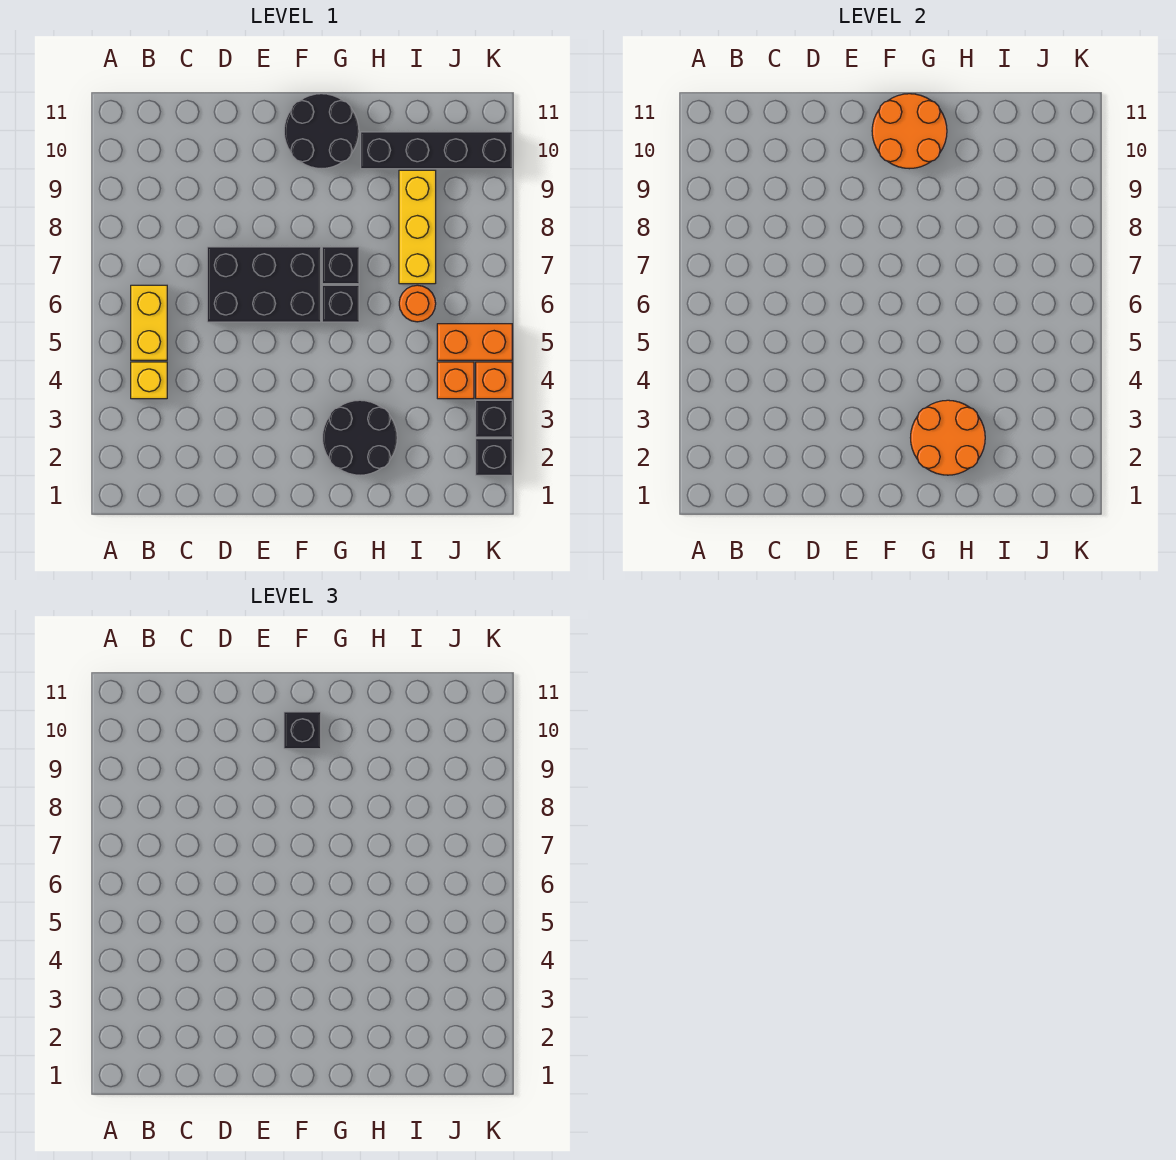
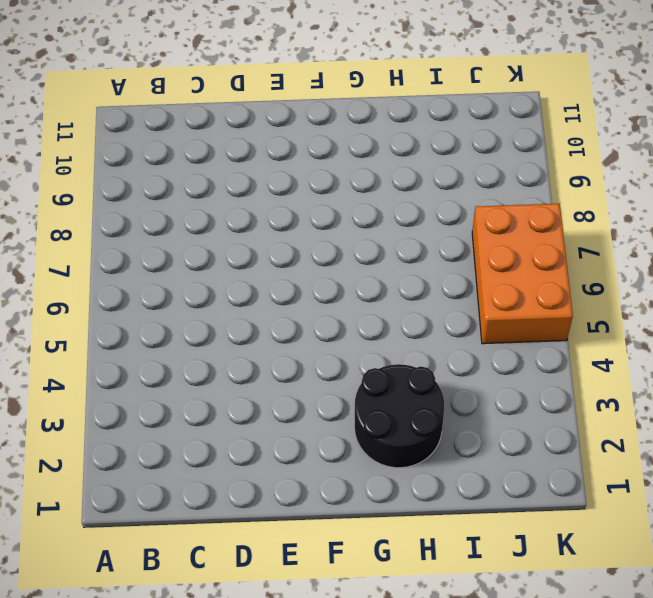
orange brick J5:K7 level 1 -> orange brick J5:K5 level 1
none -> yellow brick B4 level 1
none -> yellow brick B5:B6 level 1
none -> black brick D6:F7 level 1

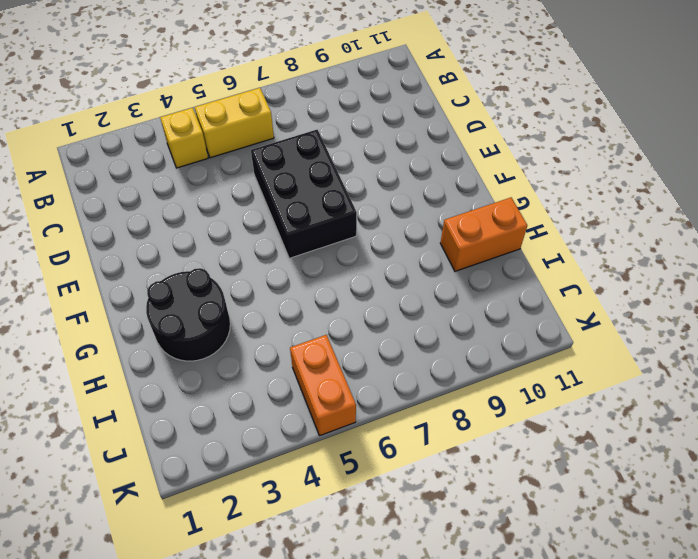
orange brick H10:H11 level 1 -> black brick H10:K10 level 1
none -> black round brick F10:G11 level 1
none -> black brick G6 level 1
none -> black brick G7 level 1

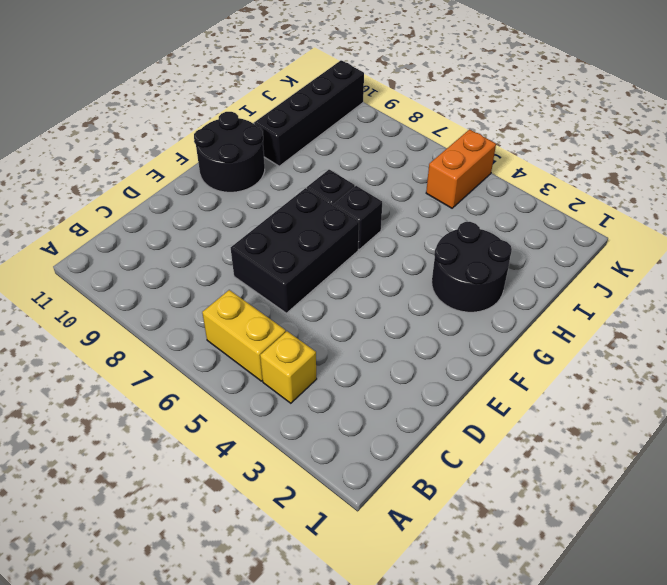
none -> orange round brick I6 level 1
none -> yellow brick I7:I9 level 1
none -> orange brick J4 level 1

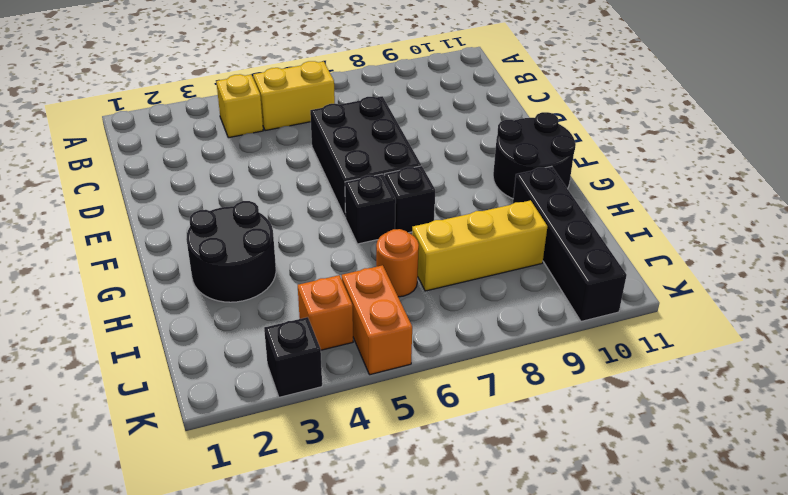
none -> black brick K2 level 1
none -> orange brick K4 level 1
none -> orange round brick F10:G11 level 2

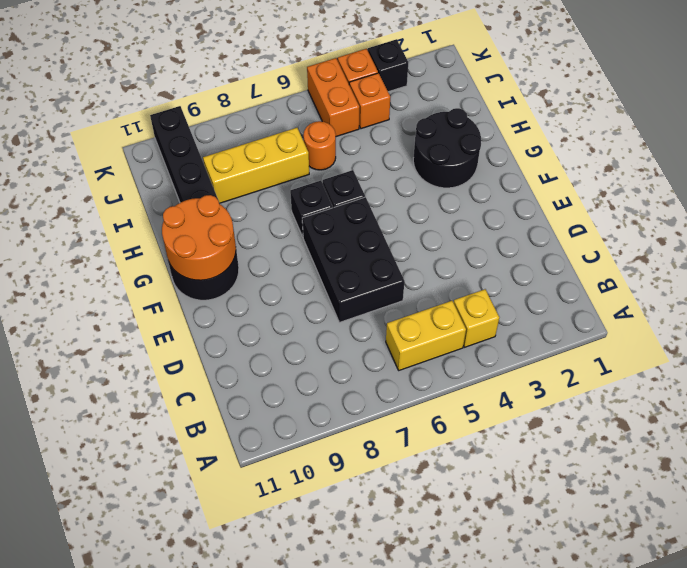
none -> black brick K2 level 1
none -> orange round brick G2:H3 level 2
none -> black brick F10 level 3

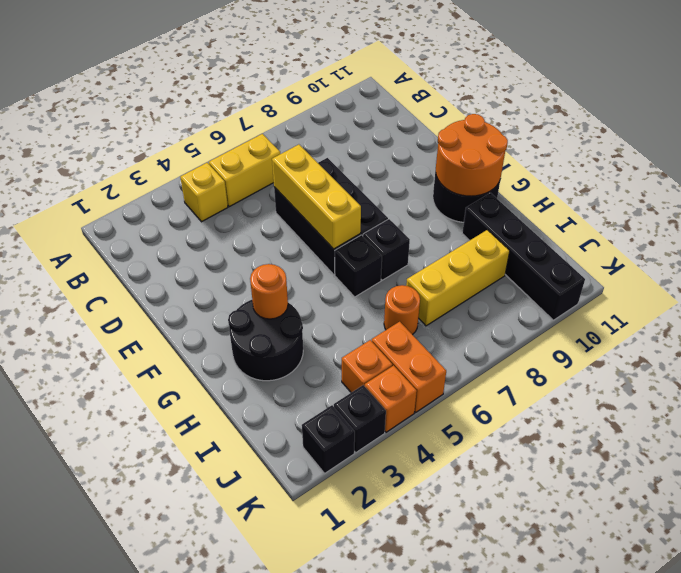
yellow brick D6:F6 level 2 -> none
orange round brick G3 level 2 -> orange round brick G2:H3 level 2
none -> black brick F10 level 3

